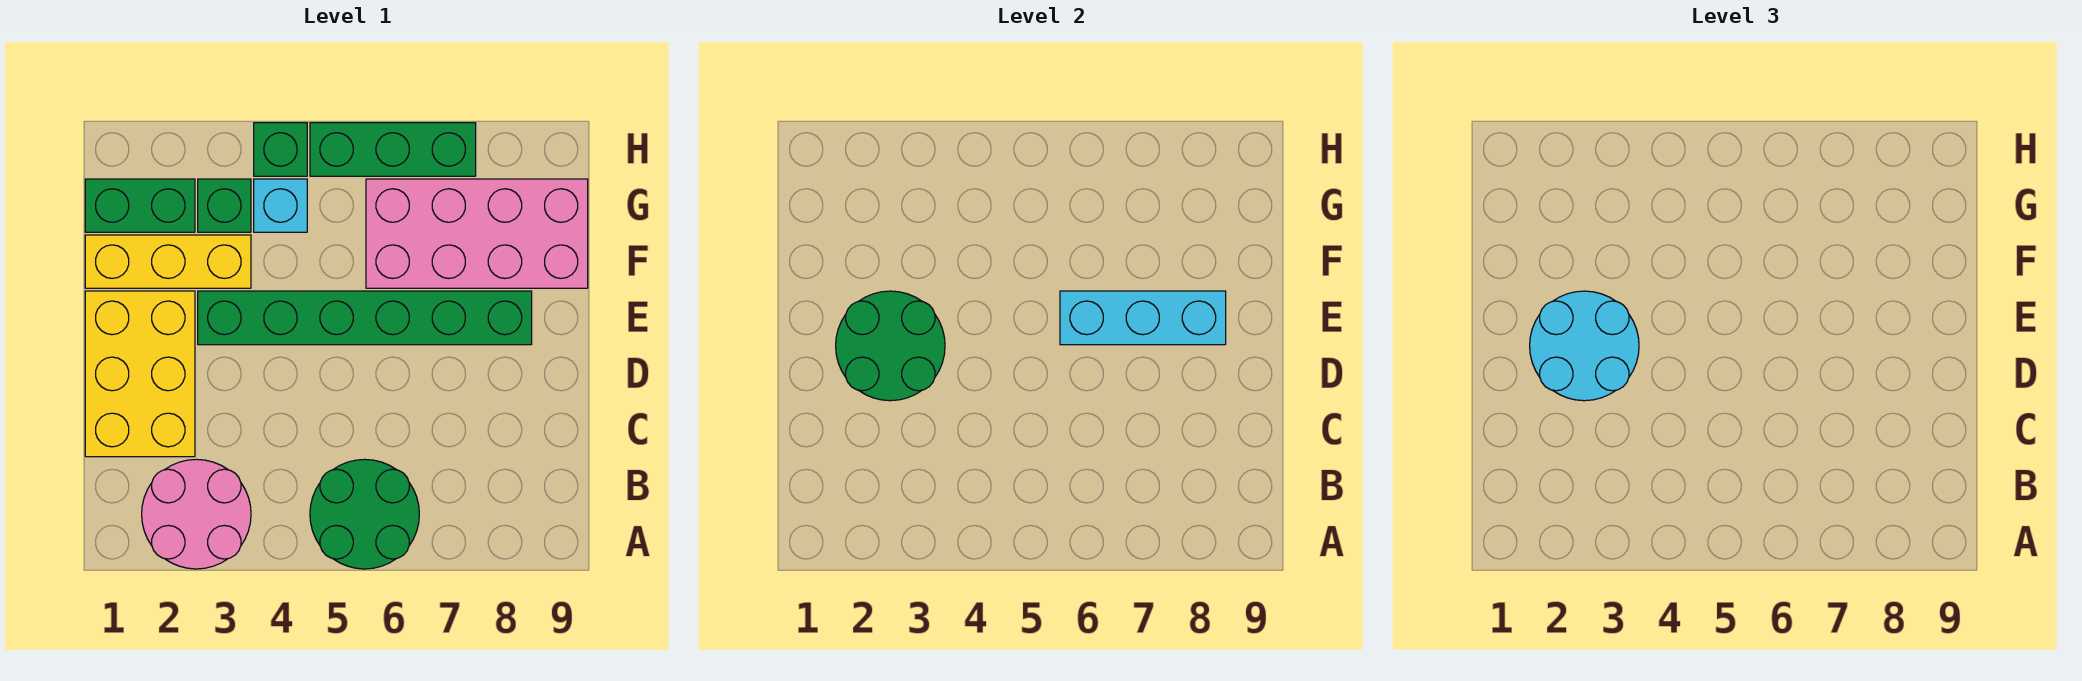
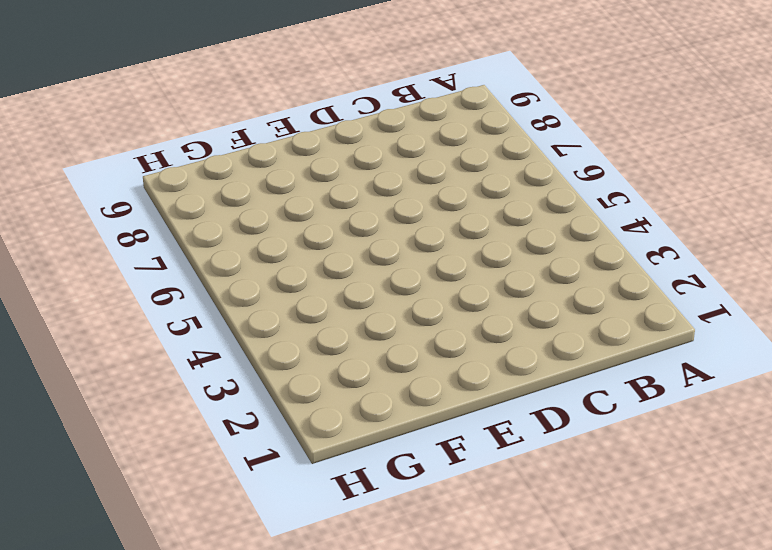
none -> pink round brick A2:B3 level 1
none -> green round brick A5:B6 level 1
none -> yellow brick C1:E2 level 1

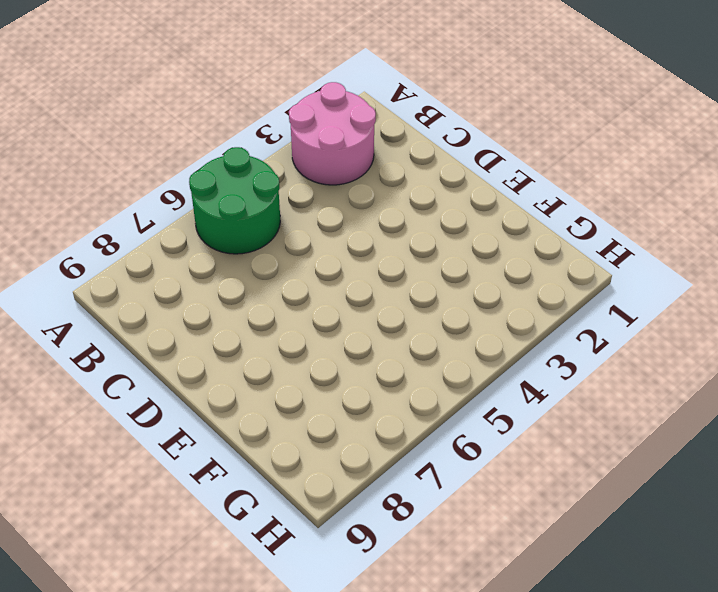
none -> yellow brick C1:E2 level 1
none -> green brick E3:E8 level 1
none -> yellow brick F1:F3 level 1

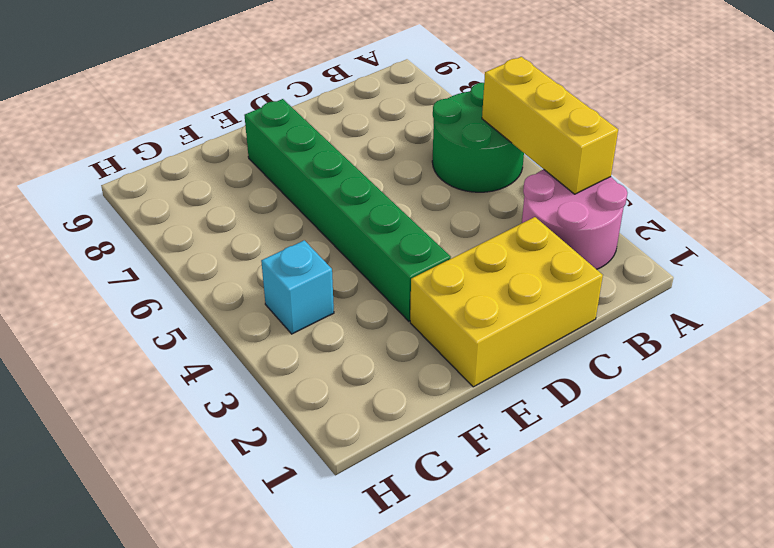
yellow brick A3:A5 level 2 -> yellow brick F1:F3 level 1
none -> pink brick F6:G9 level 1
none -> green brick G1:G2 level 1
none -> green brick G3 level 1

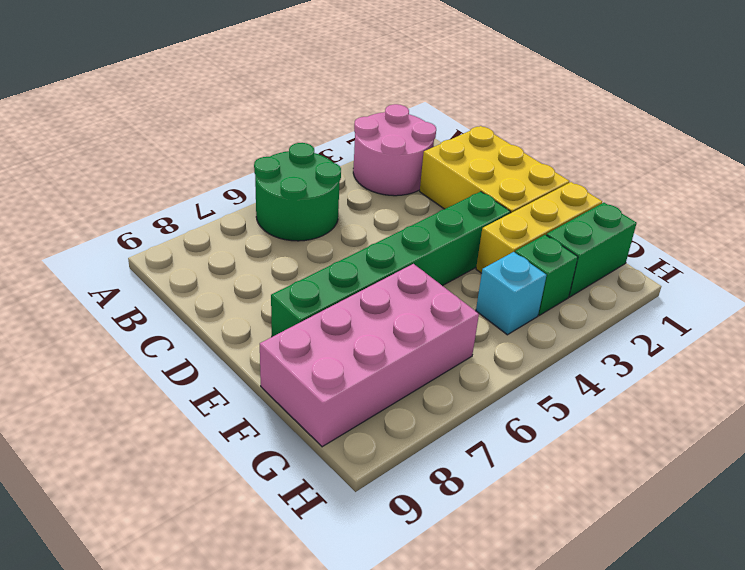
none -> green brick H4 level 1
none -> green brick H5:H7 level 1
none -> green round brick D2:E3 level 2

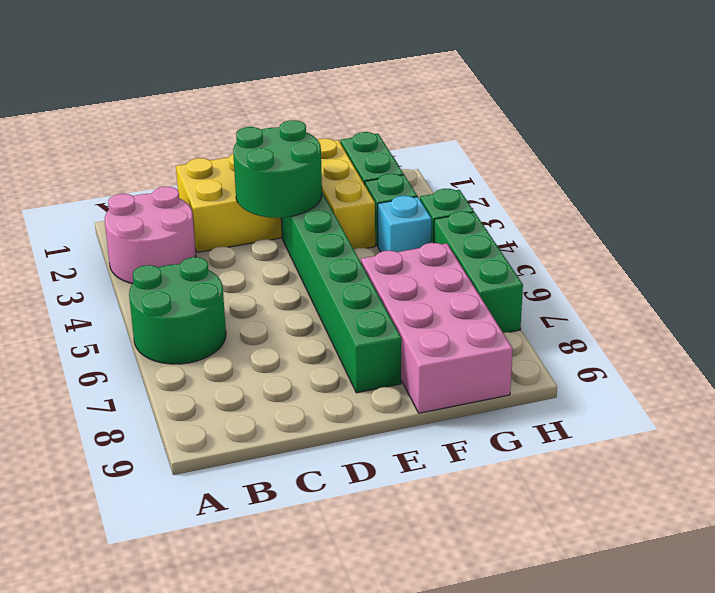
none -> cyan brick E6:E8 level 2
none -> cyan round brick D2:E3 level 3

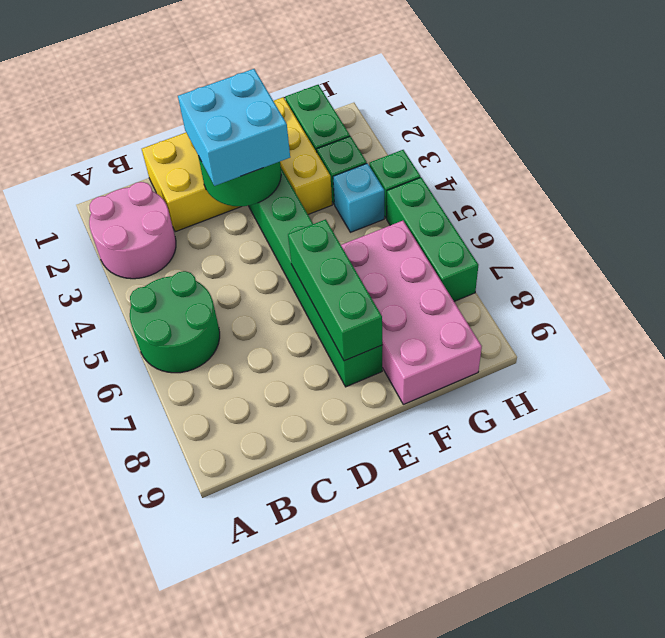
cyan brick D2:E3 level 3 -> cyan round brick D2:E3 level 3
green brick E6:E8 level 2 -> cyan brick E6:E8 level 2

